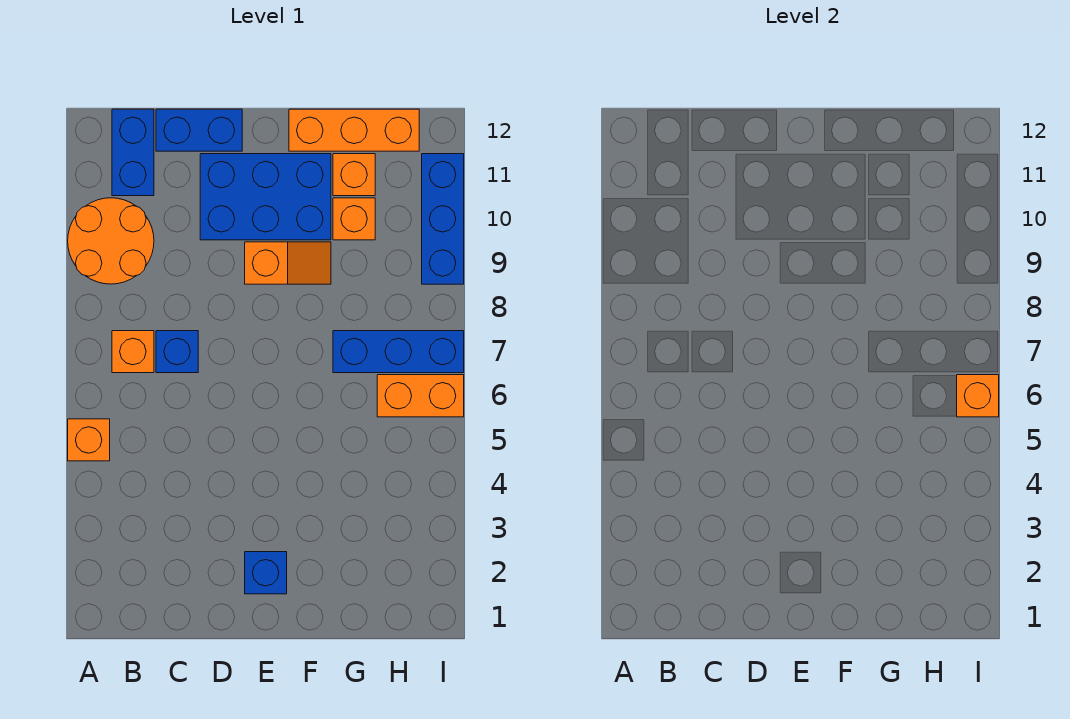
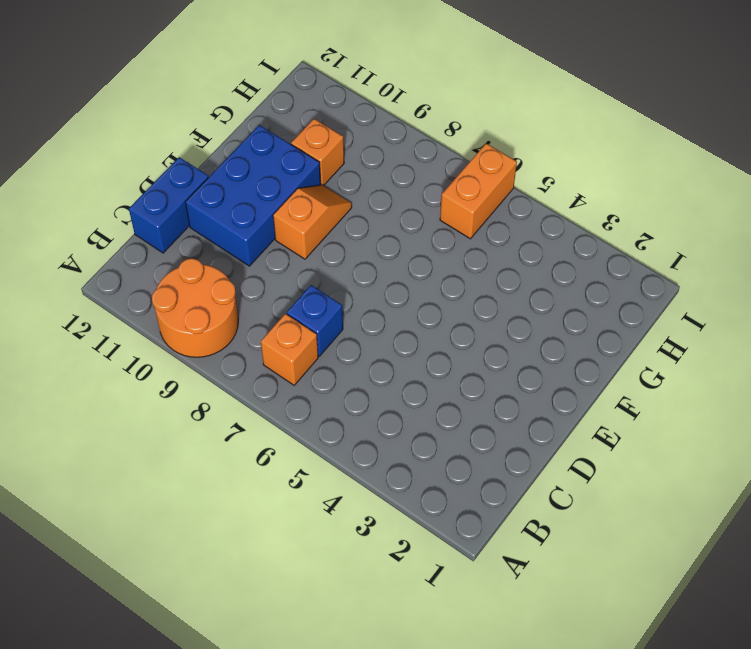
none -> orange brick A5 level 1
none -> blue brick B11:B12 level 1
none -> blue brick E2 level 1

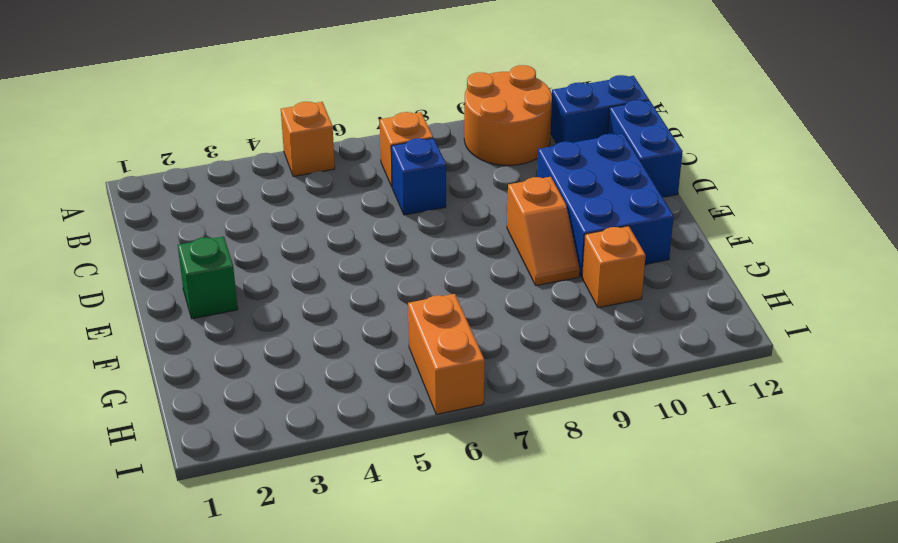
green brick E2 level 1 -> blue brick E2 level 1
none -> orange brick F12:H12 level 1
none -> blue brick G7:I7 level 1
none -> orange brick G11 level 1

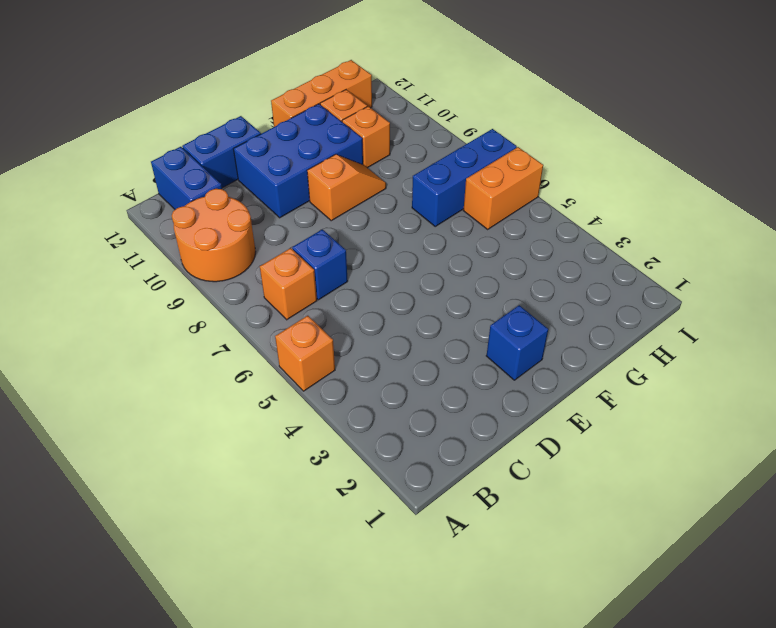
none -> blue brick I9:I11 level 1
none -> orange brick I6 level 2

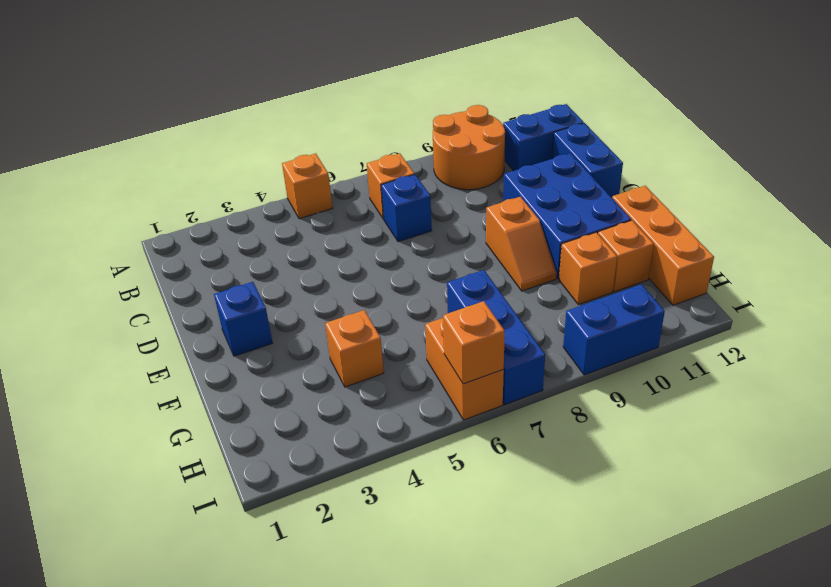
orange brick G4 level 1 -> none
blue brick I9:I10 level 1 -> blue brick I9:I11 level 1

